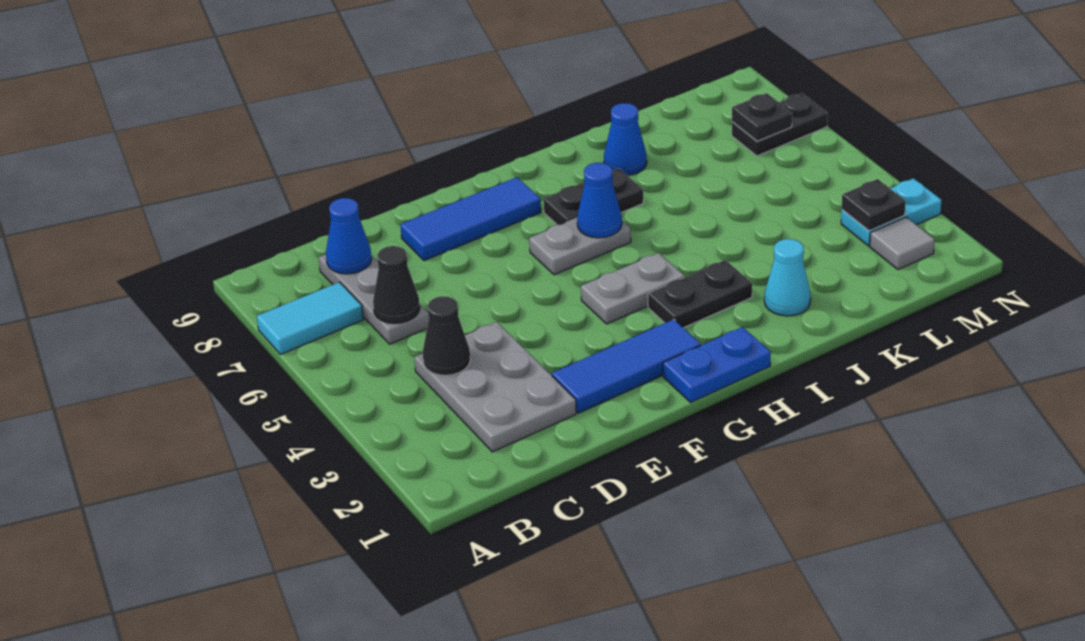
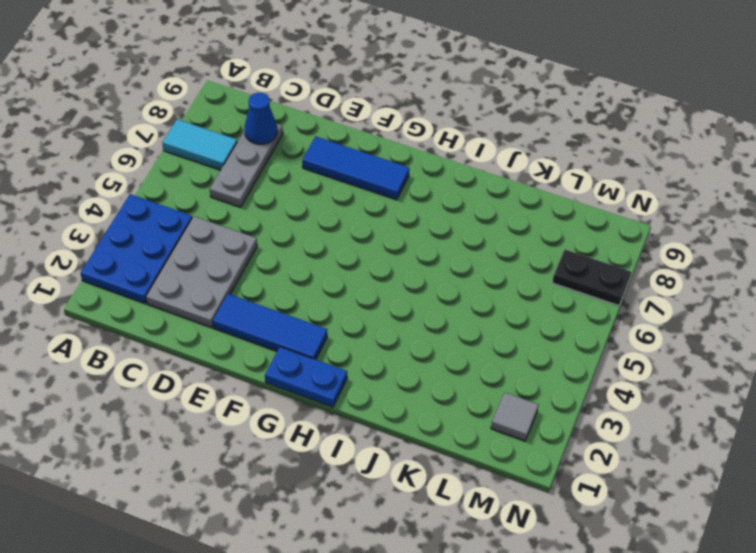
blue plate A2:B4 level 1 -> none
none -> grey plate G4:H4 level 1
none -> grey plate G6:H6 level 1
none -> black plate H3:I3 level 1

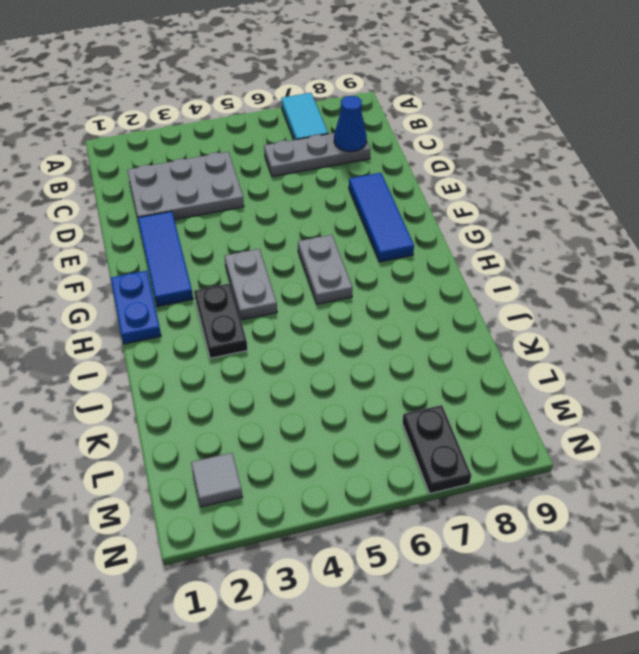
none -> black plate H7:I7 level 1
none -> cyan cone J2 level 1
none -> blue cone J8 level 1

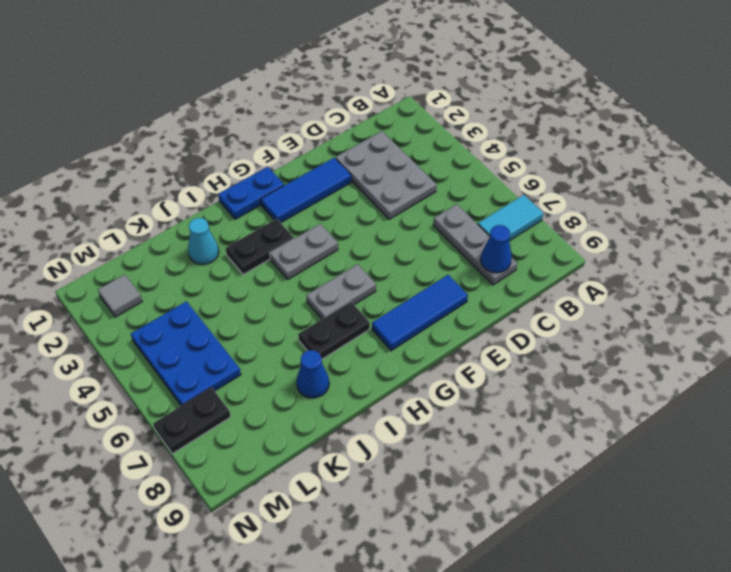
blue plate L4:M6 level 1 -> none
none -> cyan plate M3:N3 level 1
none -> black cone C4 level 2
none -> black cone C6 level 2

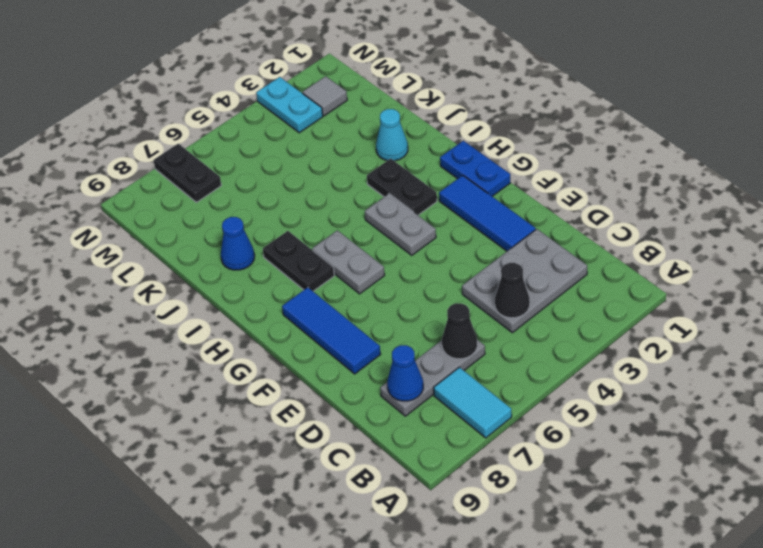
none -> blue cone H6 level 2
none -> black plate M3 level 2
none -> black plate M7 level 2

